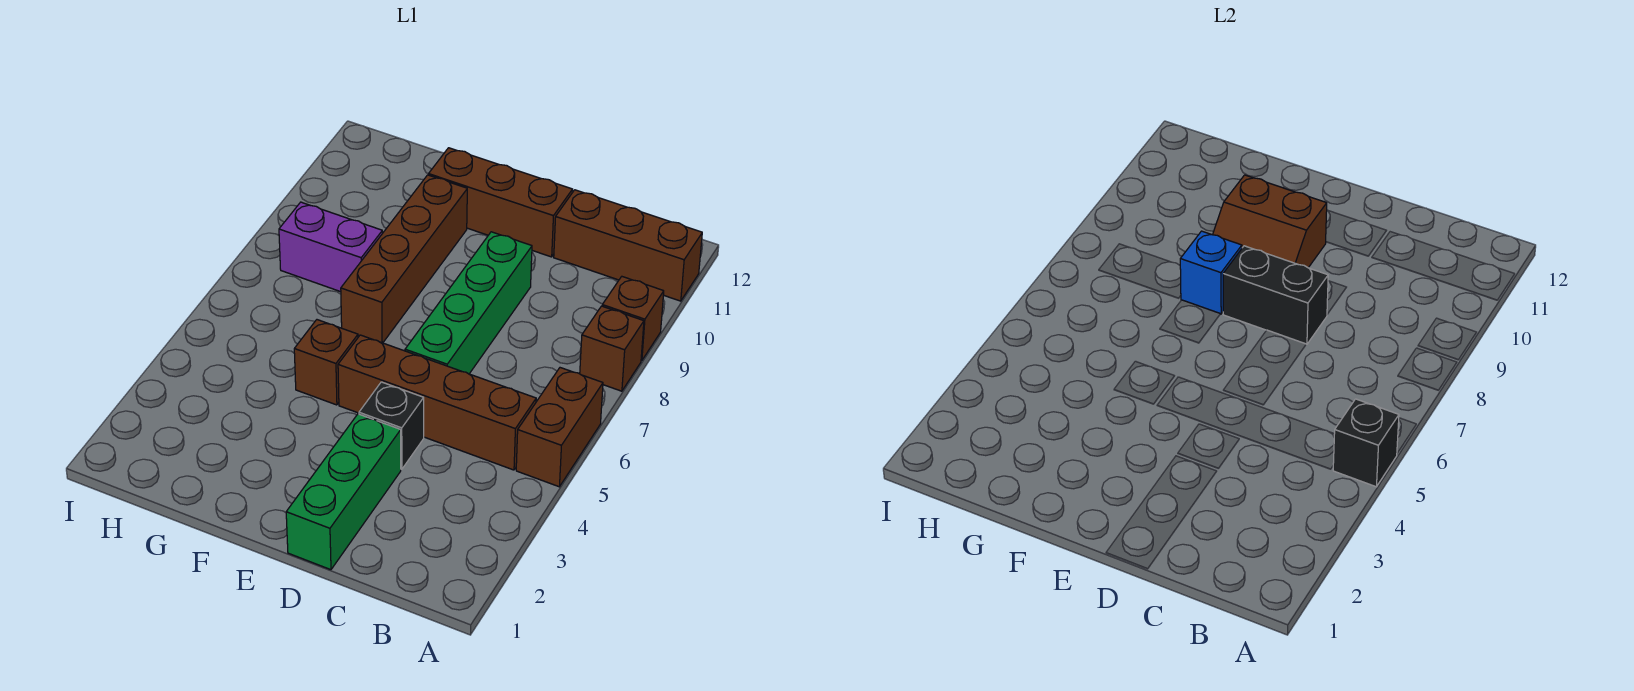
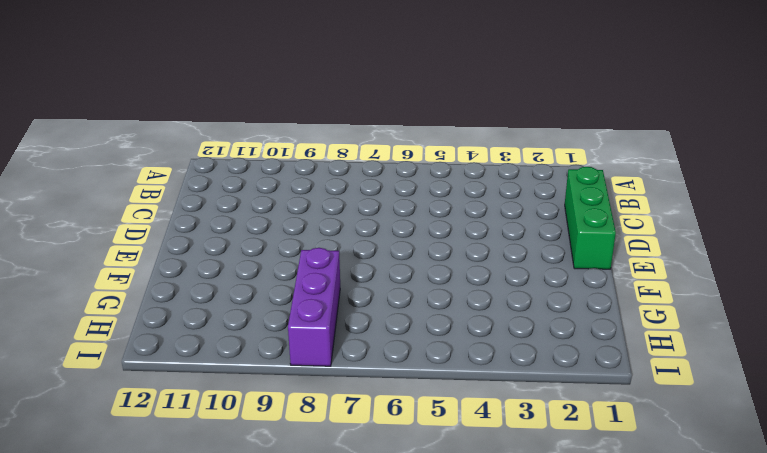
green brick C1:E1 level 1 -> green brick D1:D3 level 1
purple brick G8:I8 level 1 -> purple brick G8:H8 level 1
none -> brown brick A5:A6 level 1
none -> brown brick A8 level 1
none -> brown brick A9 level 1

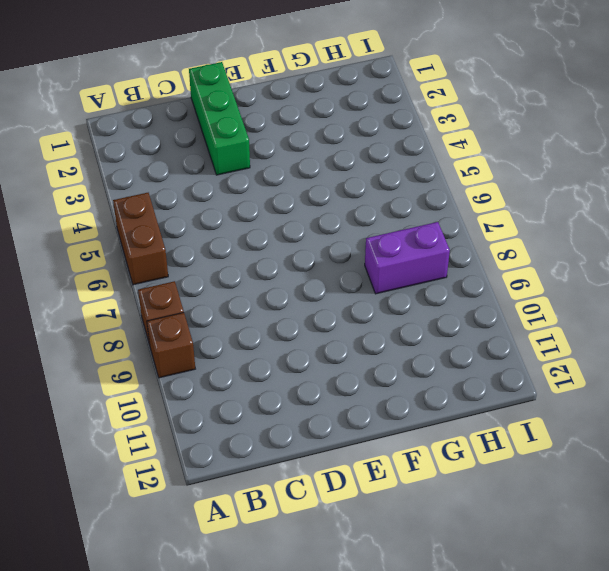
none -> brown brick A11:C11 level 1
none -> brown brick B5:E5 level 1
none -> black brick D4 level 1

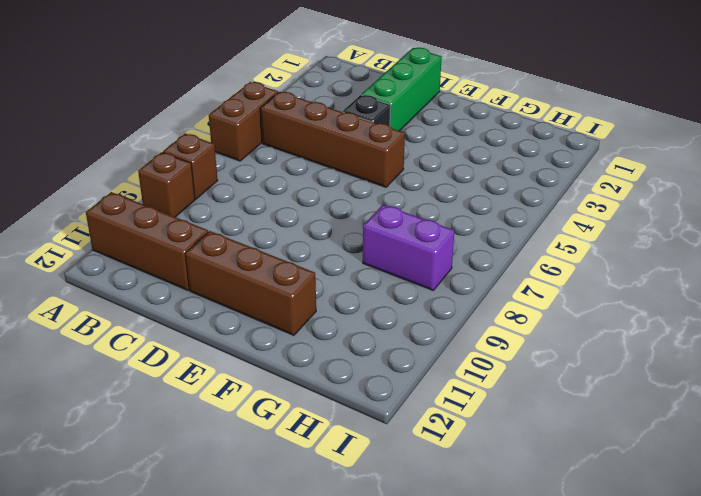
none -> green brick D6:D9 level 1
none -> brown brick F5 level 1
none -> brown brick F7:F10 level 1

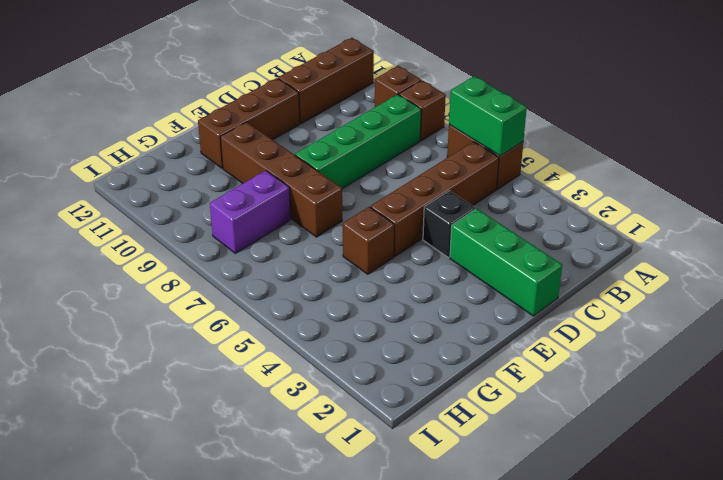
green brick A5:A6 level 2 -> black brick A5 level 2
green brick B8:E8 level 1 -> green brick D6:D9 level 1
none -> black brick D8:E8 level 2
none -> brown slope E9:F10 level 2 top 10
none -> blue brick F8 level 2

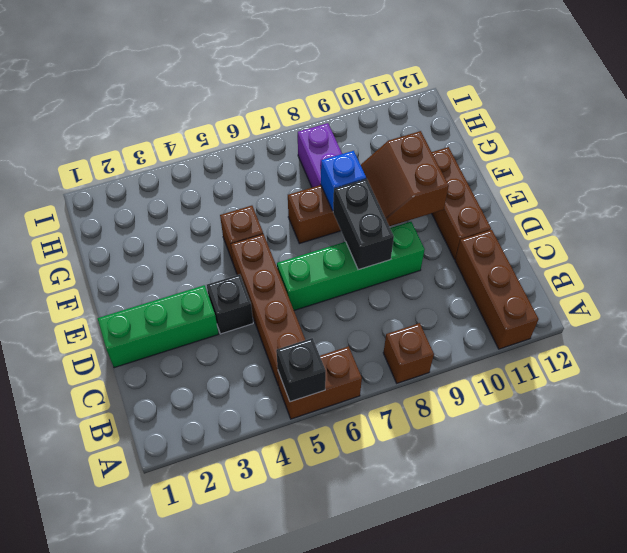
none -> brown brick A9 level 1

